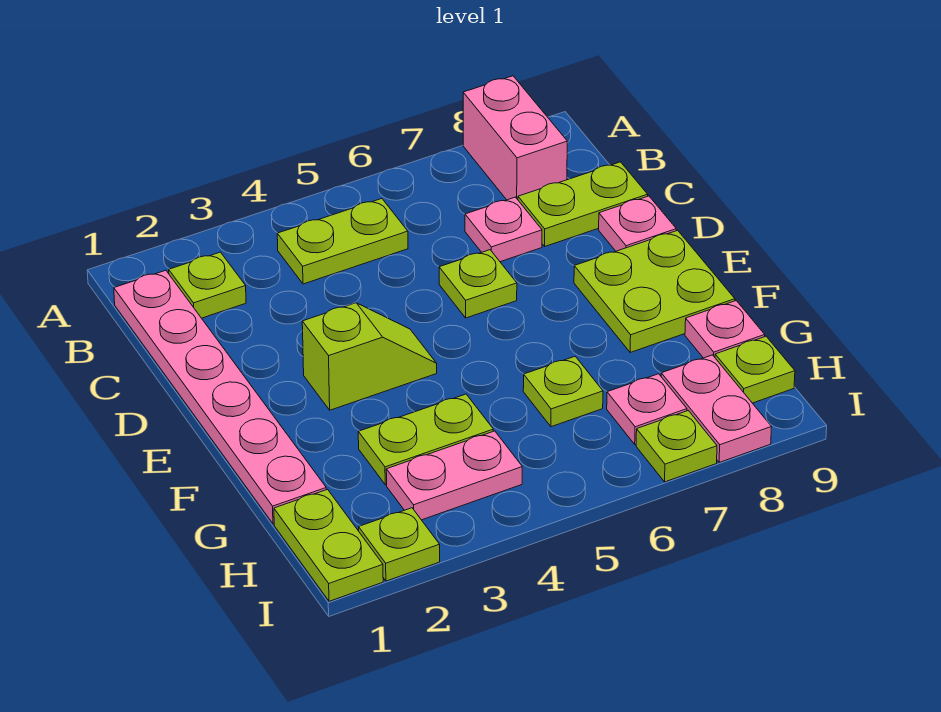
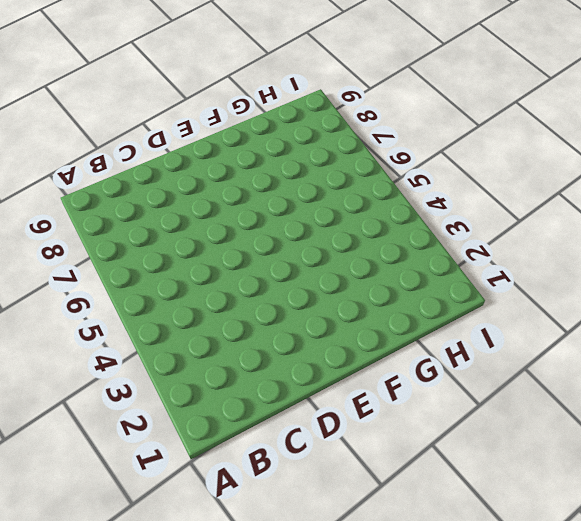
none -> pink brick A8:B8 level 1
none -> pink plate B1:G1 level 1
none -> lime plate B2 level 1

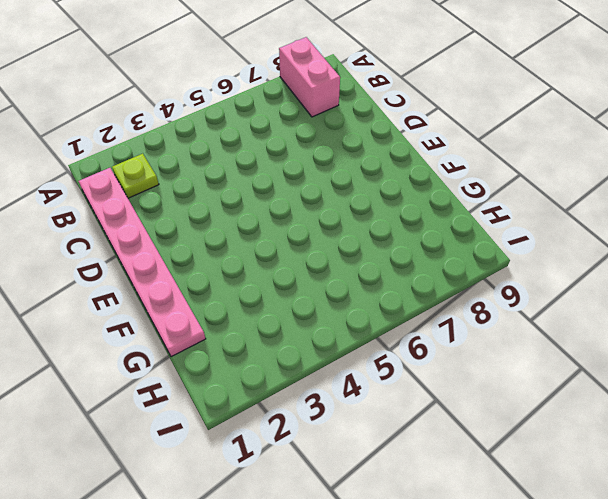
none -> lime plate B4:B5 level 1
none -> pink plate C7 level 1
none -> lime plate C8:C9 level 1

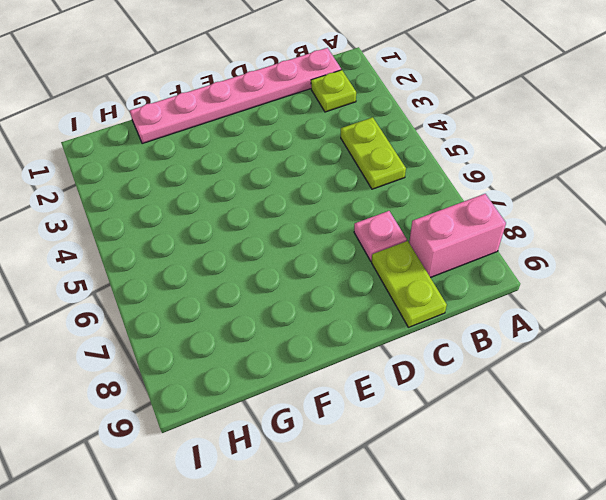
none -> lime plate D6 level 1
none -> pink plate D9 level 1
none -> lime slope E3:E4 level 1 top 3

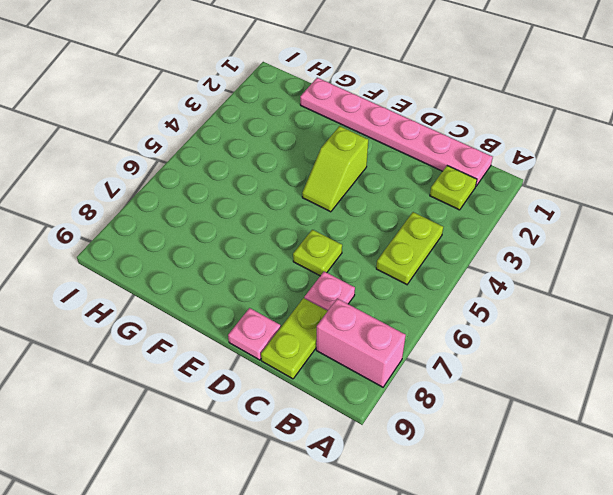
none -> lime plate E8:F9 level 1
none -> lime plate G3:G4 level 1
none -> lime plate G6 level 1

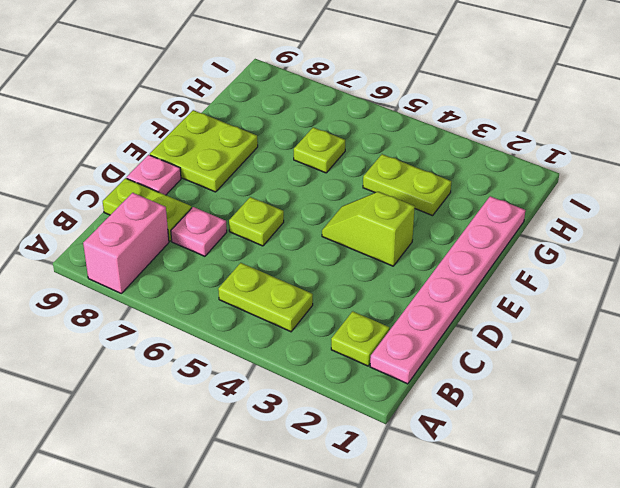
none -> pink plate G9 level 1
none -> lime plate H1:I1 level 1
none -> pink plate H3:H4 level 1

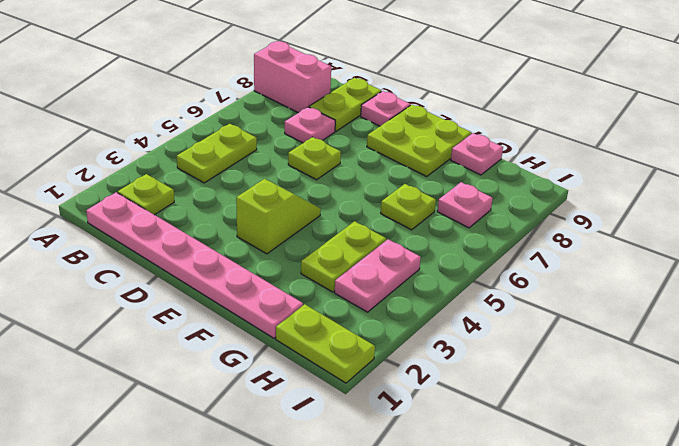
none -> pink plate H8:I8 level 1
none -> lime plate H9 level 1
none -> lime plate I2 level 1

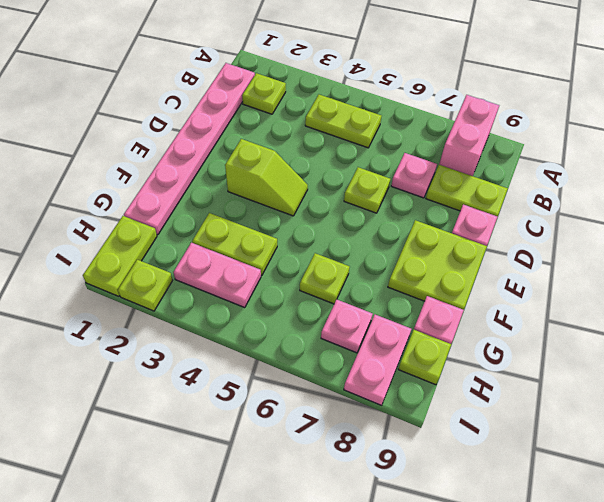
none -> lime plate I7 level 1

